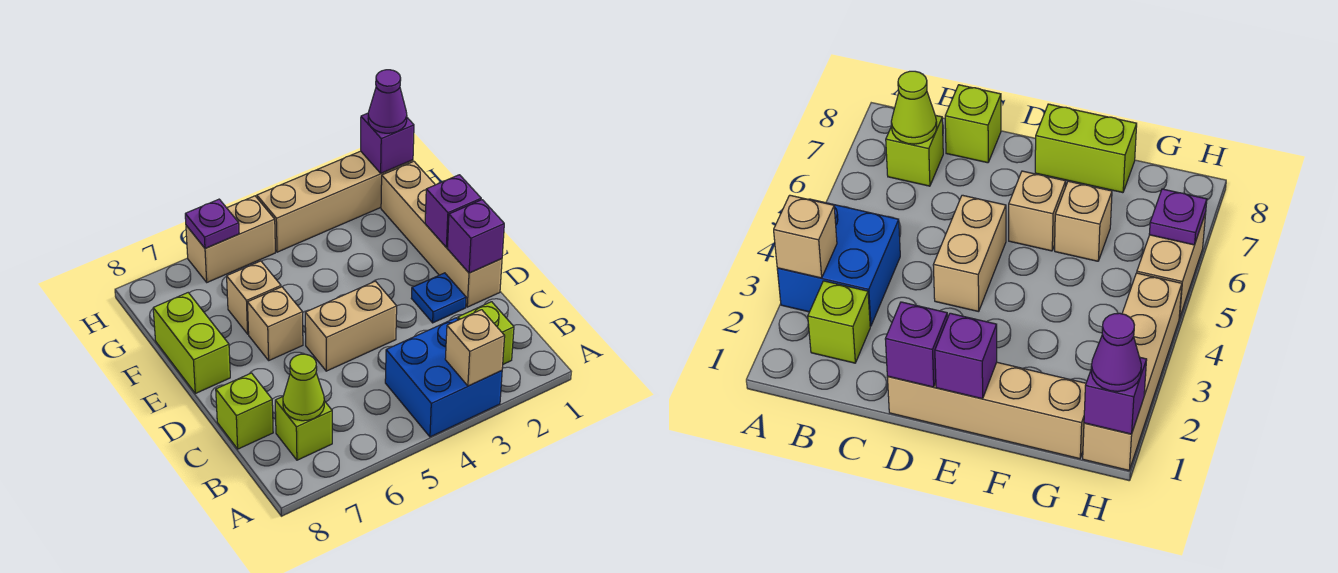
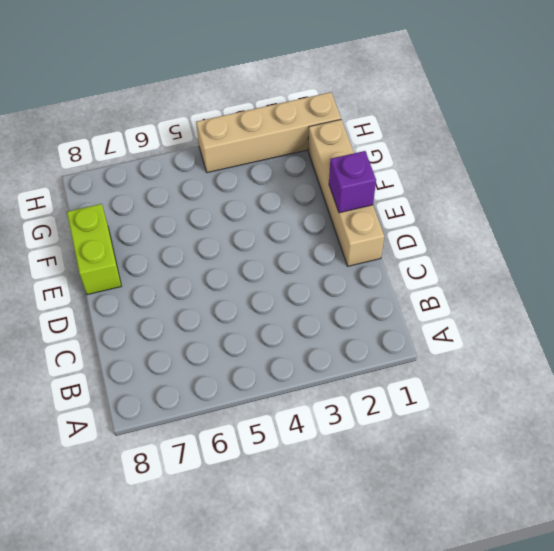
none -> blue brick A3:B4 level 1
none -> lime brick B2 level 1
none -> lime brick B7 level 1

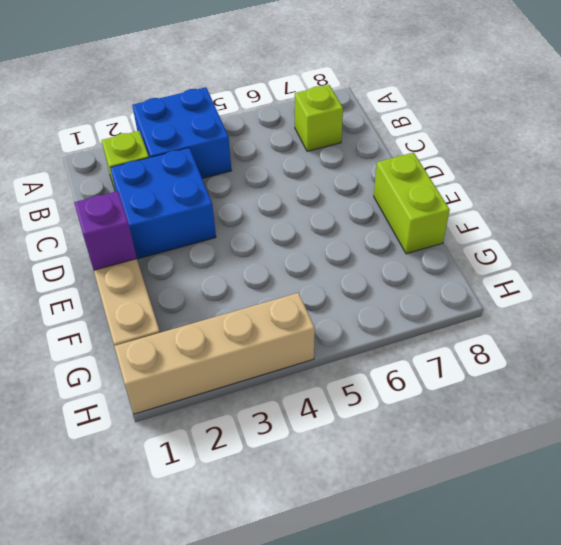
blue brick C2:D3 level 1 -> blue plate D2 level 1
none -> lime brick C8 level 1
none -> tan brick D4:D5 level 1
none -> tan brick E6 level 1

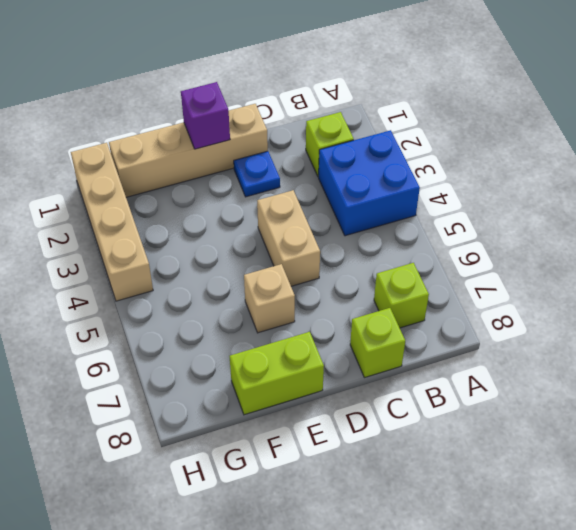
none -> tan brick F6 level 1
none -> tan brick H5:H6 level 1
none -> tan brick A3 level 2

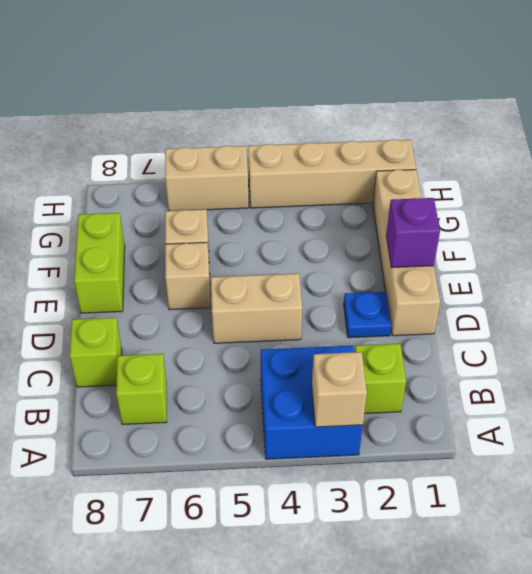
none -> lime cone B7 level 2
none -> purple brick D1 level 2
none -> purple brick H1 level 2

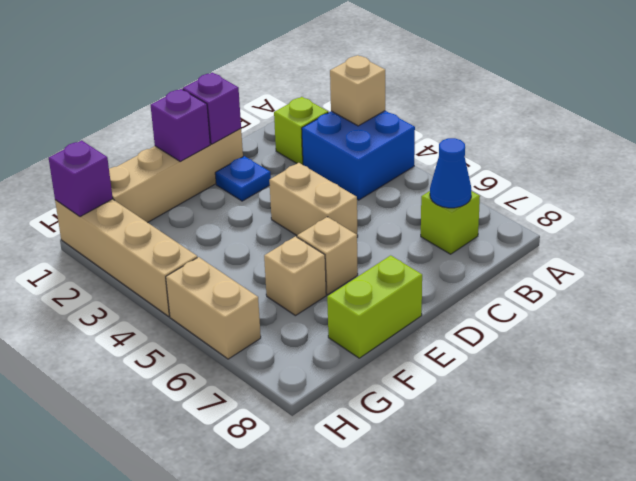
blue cone B7 level 2 -> lime cone B7 level 2
none -> lime brick C8 level 1
none -> purple plate H6 level 2
none -> purple cone H1 level 3

